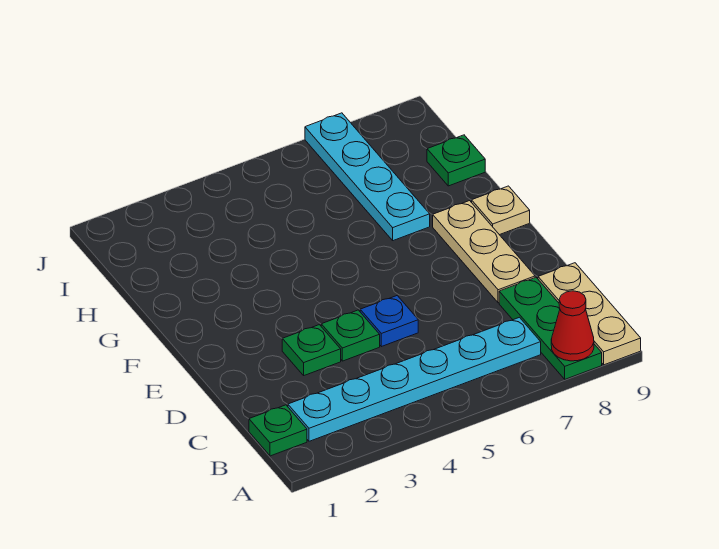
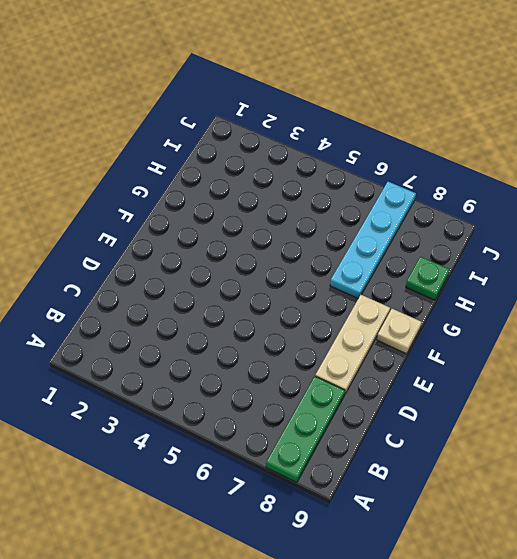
none -> tan plate A9:C9 level 1
none -> green plate B1 level 1
none -> cyan plate B2:B7 level 1

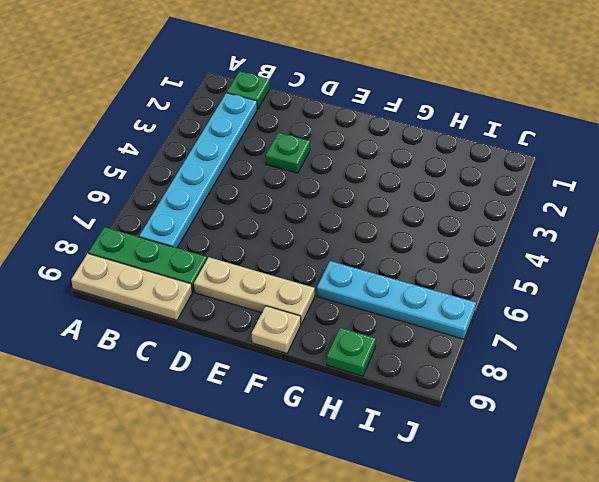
none -> green plate D4 level 1
none -> blue plate D5 level 1
none -> red cone A8 level 2

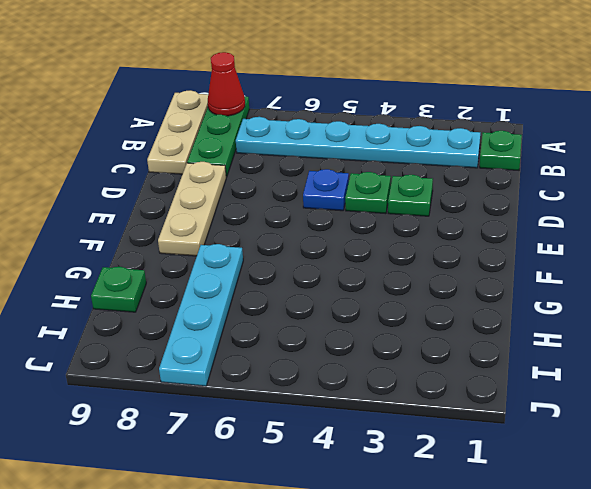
none -> tan plate F9 level 1

